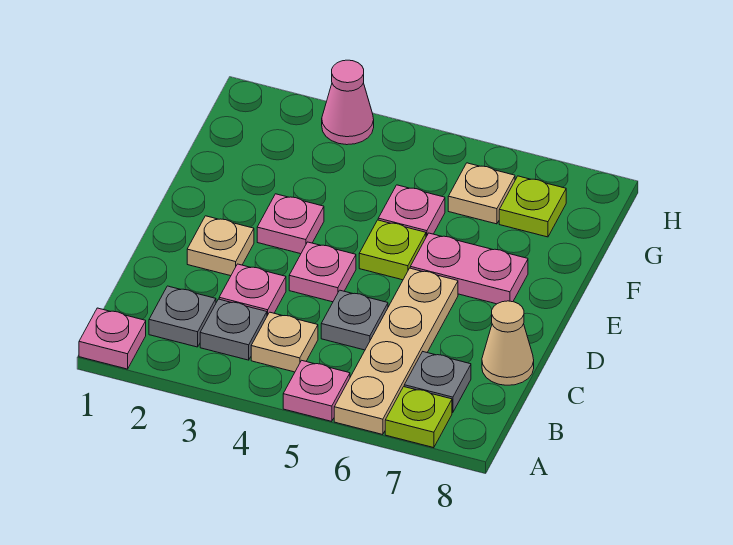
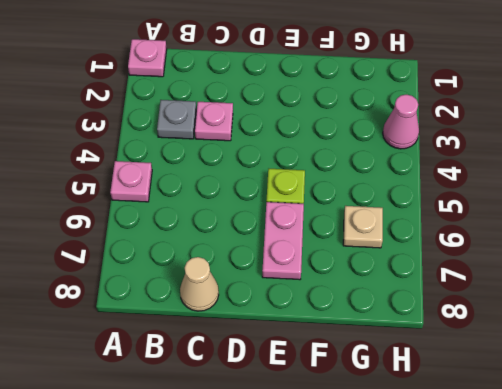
none -> tan plate A6:D6 level 1
none -> lime plate A7 level 1
none -> grey plate B2 level 1

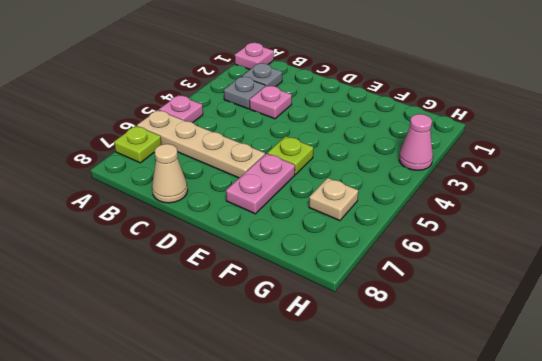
none -> tan plate B4 level 1
none -> grey plate B7 level 1
none -> grey plate C5 level 1

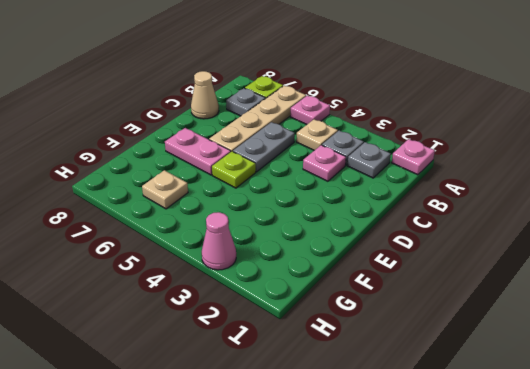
grey plate C5:D5 level 1 -> grey plate C5 level 1
none -> tan plate D2 level 1
none -> pink plate D4 level 1
none -> pink plate E3 level 1

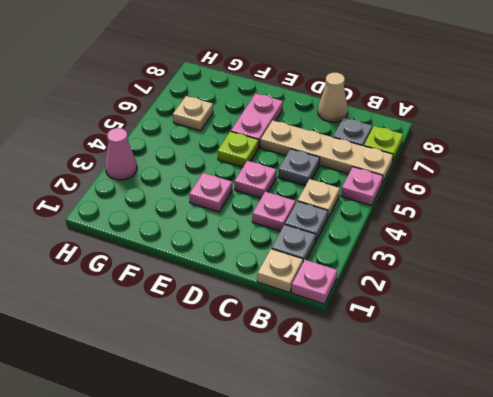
tan plate B1 level 1 -> tan plate D2 level 1
none -> pink plate F5 level 1
none -> lime plate G7 level 1

